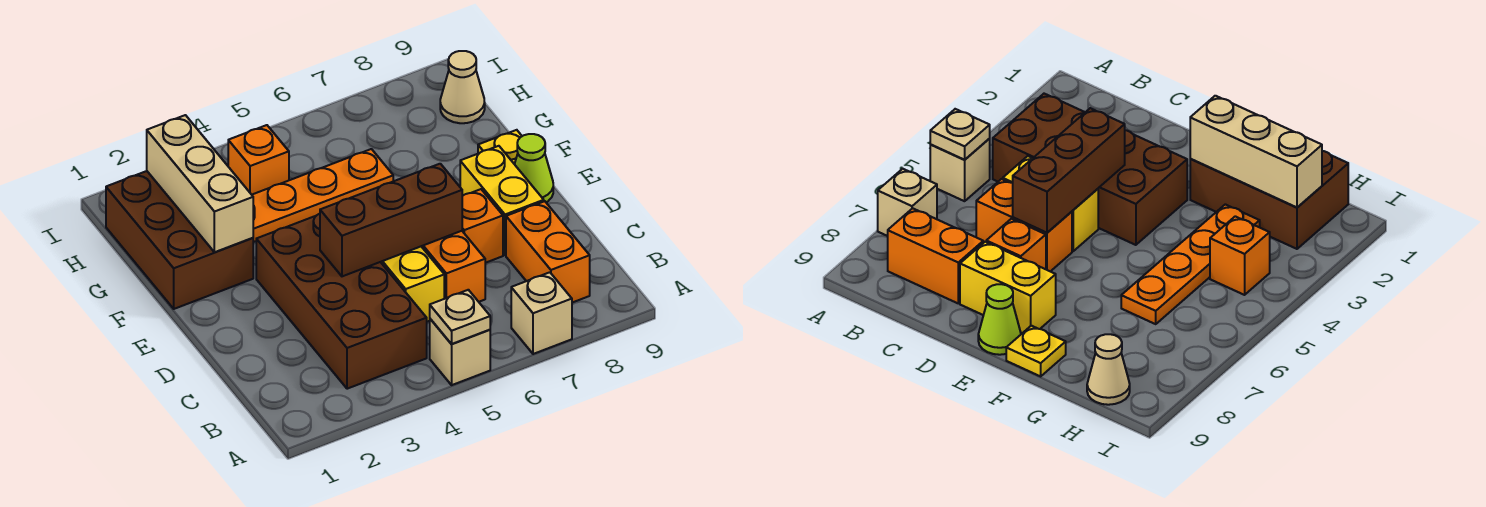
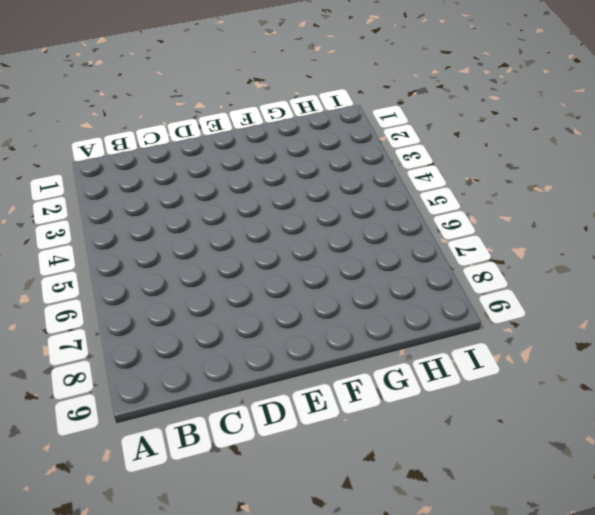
none -> tan brick A5 level 1
none -> tan brick A7 level 1
none -> brown brick B3:E4 level 1

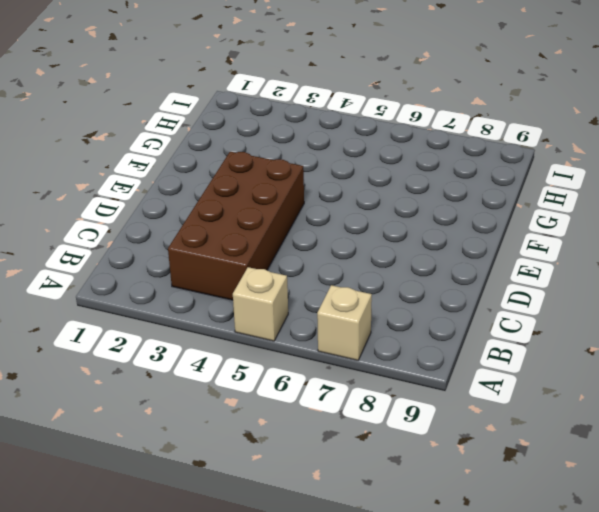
none -> orange brick B8:C8 level 1
none -> yellow brick C5:D5 level 1
none -> orange brick C6:D6 level 1

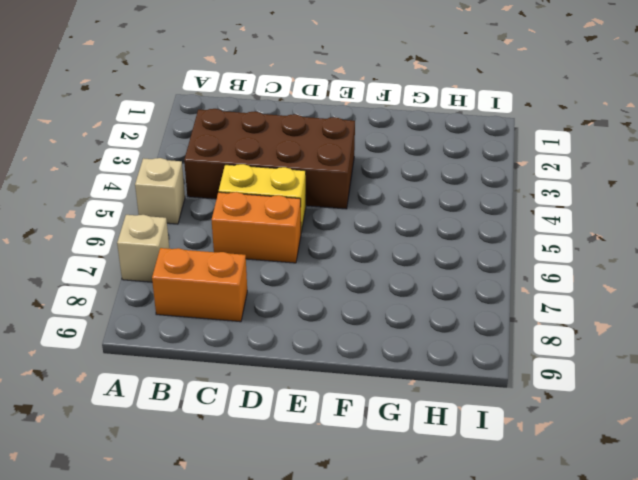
none -> orange brick D7 level 1
none -> yellow brick D8:E8 level 1
none -> lime cone E9 level 1

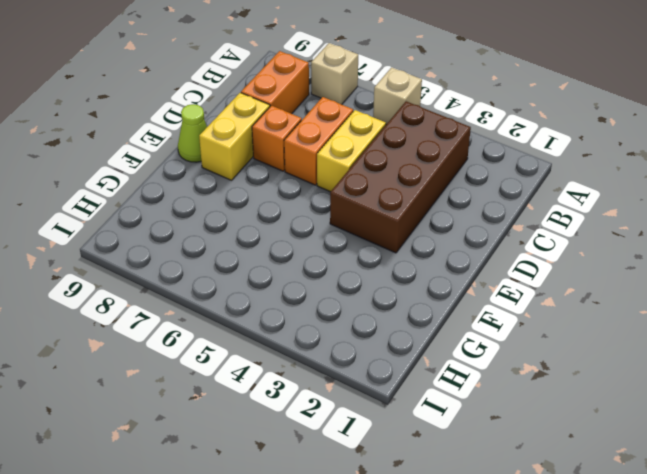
none -> brown brick F1:H2 level 1
none -> yellow plate F9 level 1
none -> orange plate G3:G6 level 1

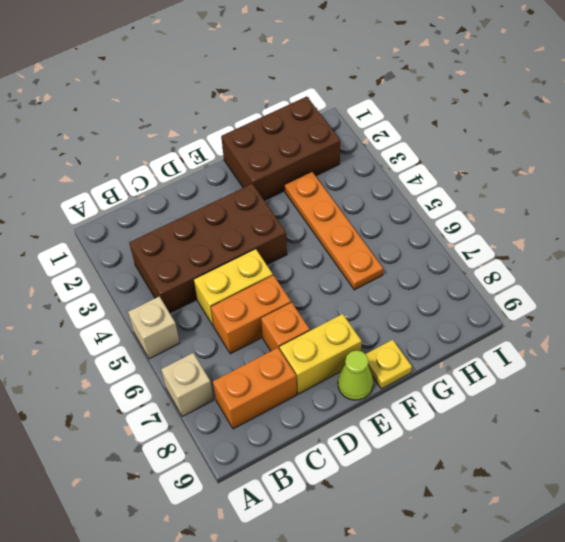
none -> orange brick H4 level 1
none -> tan cone H9 level 1
none -> tan plate A5 level 2

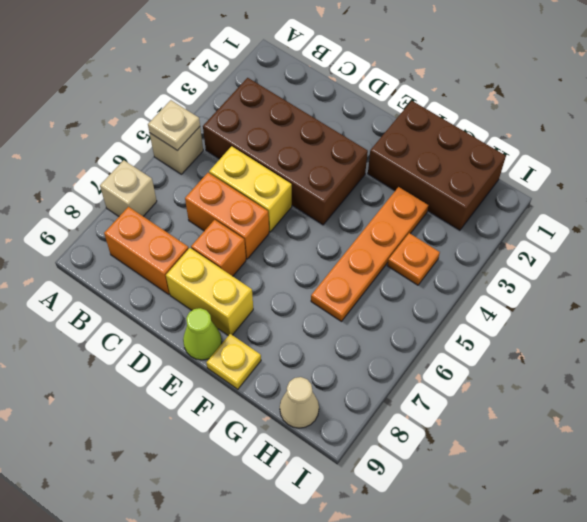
orange plate H4 level 1 -> orange brick H4 level 1
none -> brown brick D4:D6 level 2
none -> tan brick F2:H2 level 2

